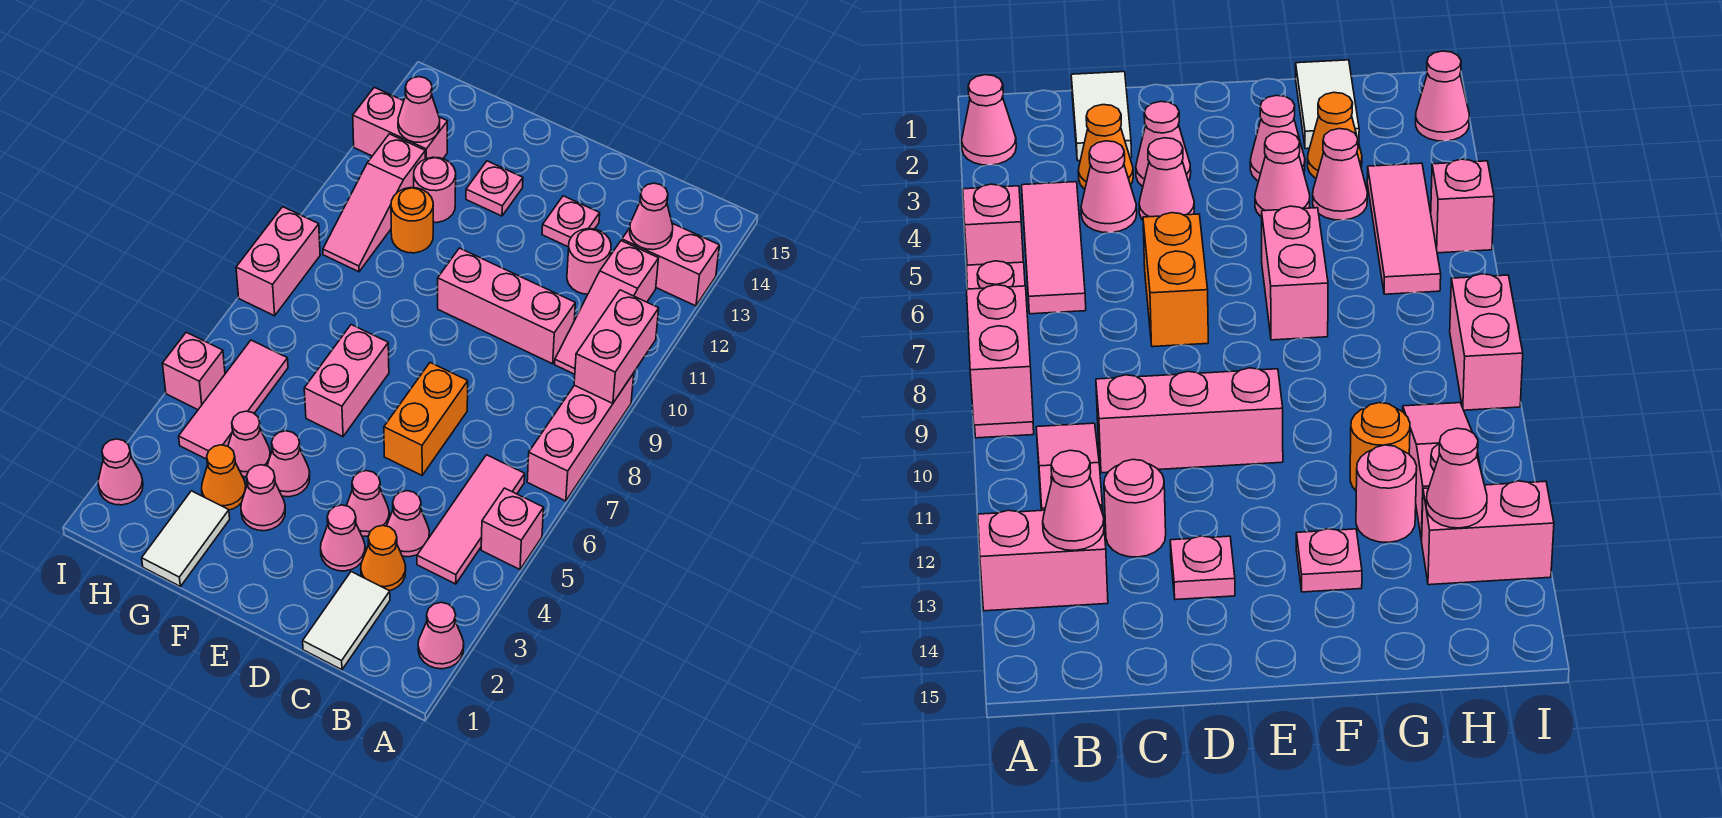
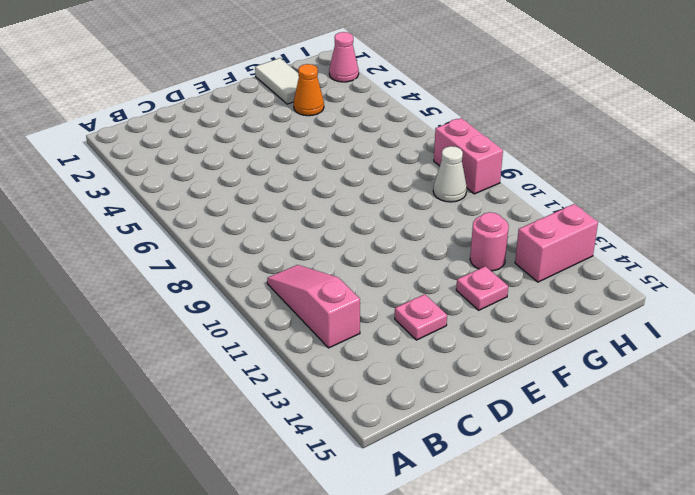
white cone H9 level 1 -> none
none -> pink cone A2 level 1
none -> pink brick A5 level 1
none -> pink brick A7:A9 level 1
none -> pink brick A13:B13 level 1

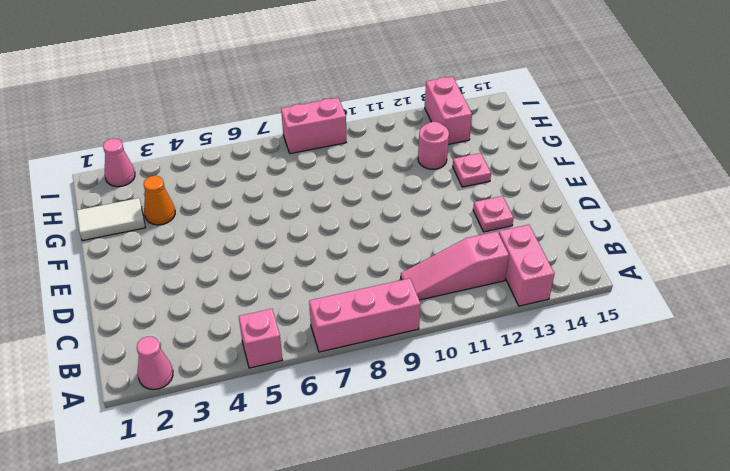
none -> pink tile B4:B6 level 1
none -> white tile C1:C2 level 1
none -> orange cone C3 level 1
none -> pink cone C4 level 1

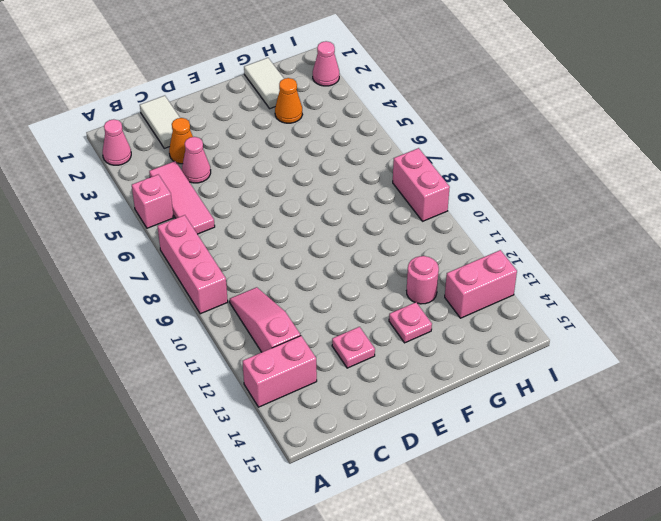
none -> pink brick C10:E10 level 1
none -> pink round brick C12 level 1
none -> pink cone D3 level 1
none -> pink cone D4 level 1

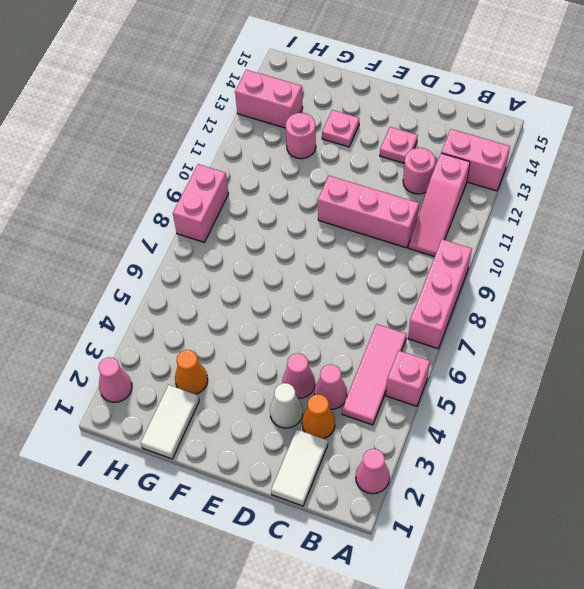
white cone D3 level 1 -> pink cone D3 level 1
none -> orange brick D6:D7 level 1
none -> pink cone F3 level 1
none -> pink cone F4 level 1
none -> pink brick F6:F7 level 1

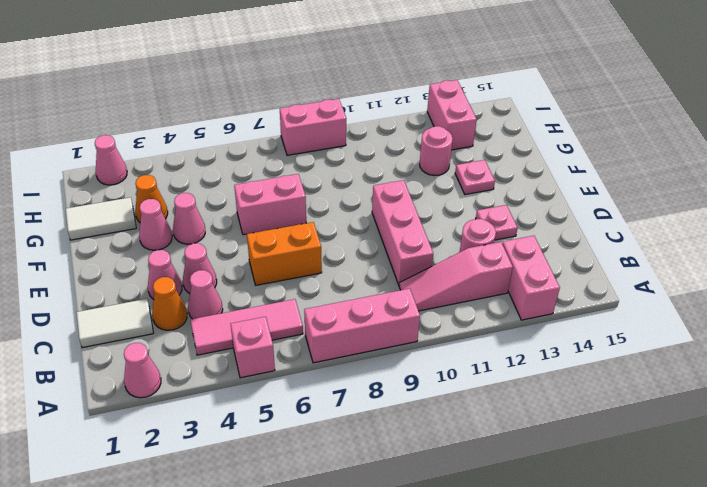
none -> pink cone G4 level 1
none -> orange round brick G11 level 1
none -> pink tile H4:H6 level 1
none -> pink slope H10:H12 level 1 top 12

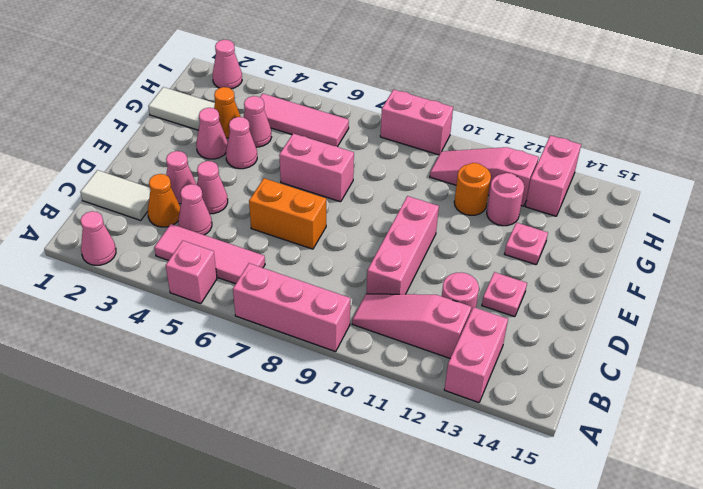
none -> pink brick I5 level 1
none -> pink brick A9:A10 level 2
none -> pink cone B13 level 2
none -> pink cone H13 level 2

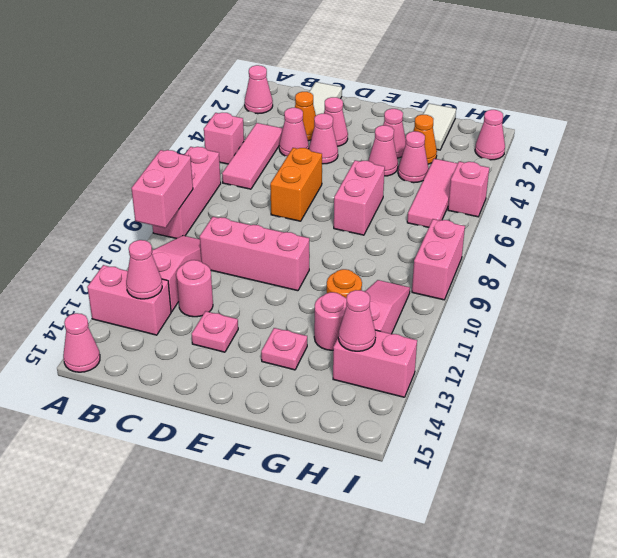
pink cone A15 level 1 -> none

